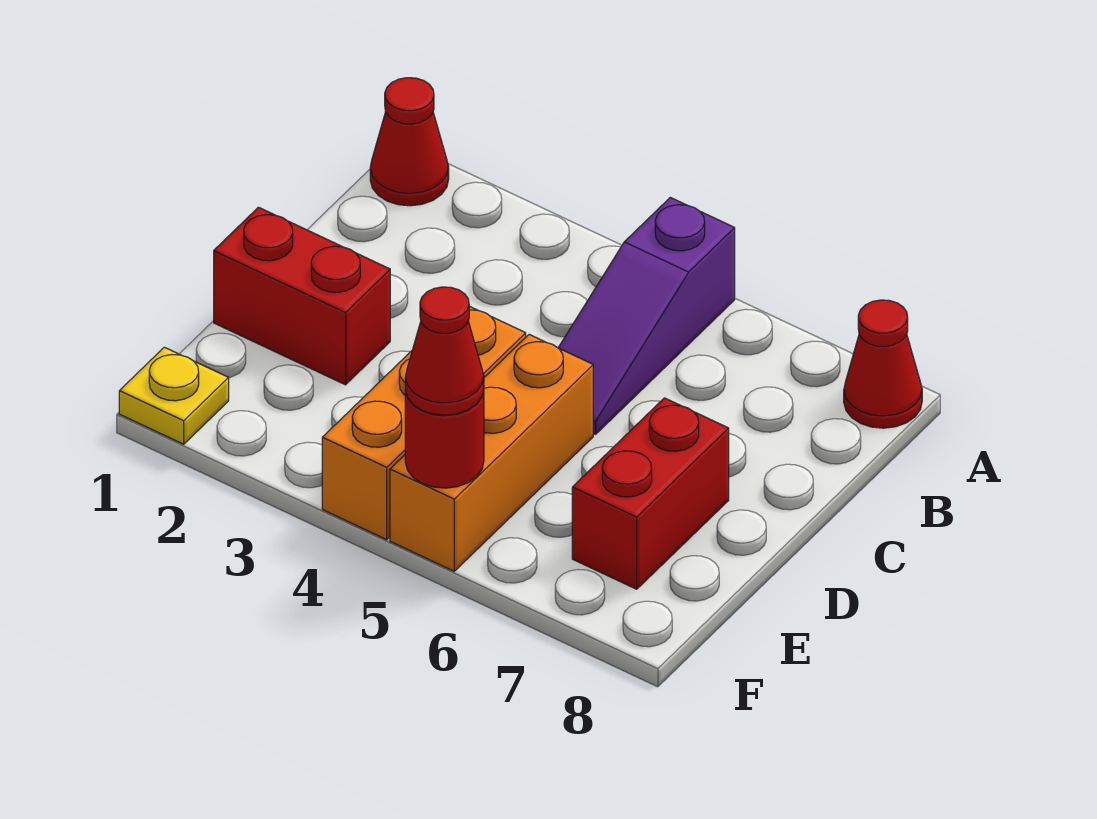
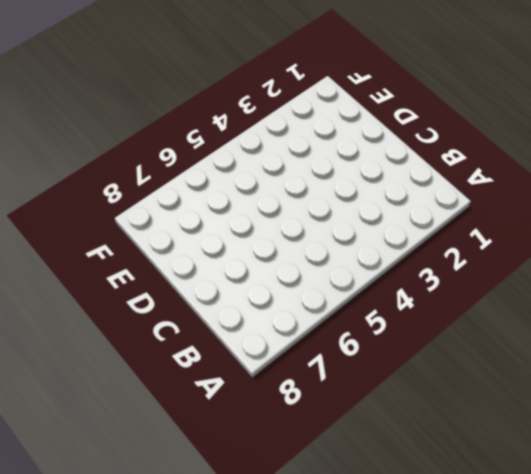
none -> red cone A1 level 1
none -> purple slope A5:C5 level 1 top A

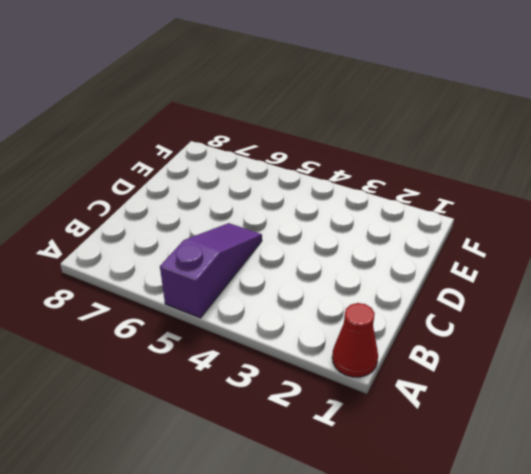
none -> red cone A8 level 1
none -> red brick D1:D2 level 1

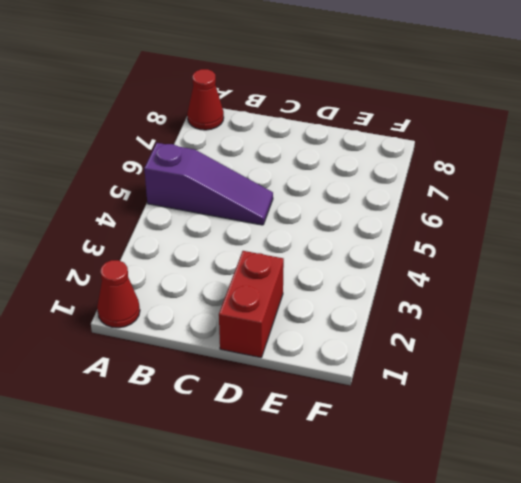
none -> orange brick D4:F4 level 1
none -> orange brick D5:F5 level 1

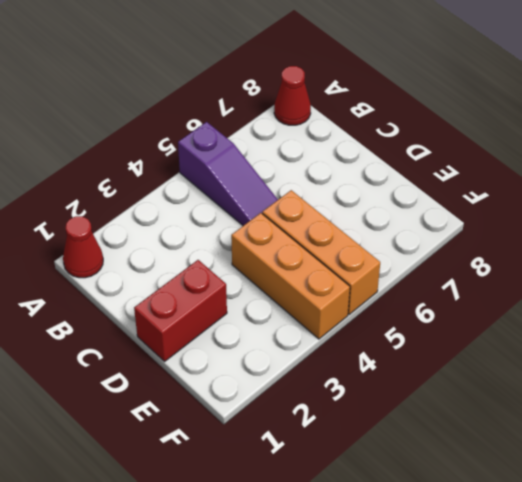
none -> red brick D7:E7 level 1
none -> yellow plate F1 level 1

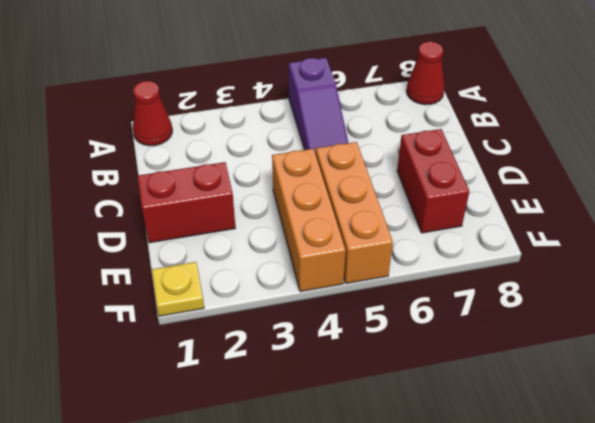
none -> red round brick F5 level 2
none -> red cone F5 level 3

